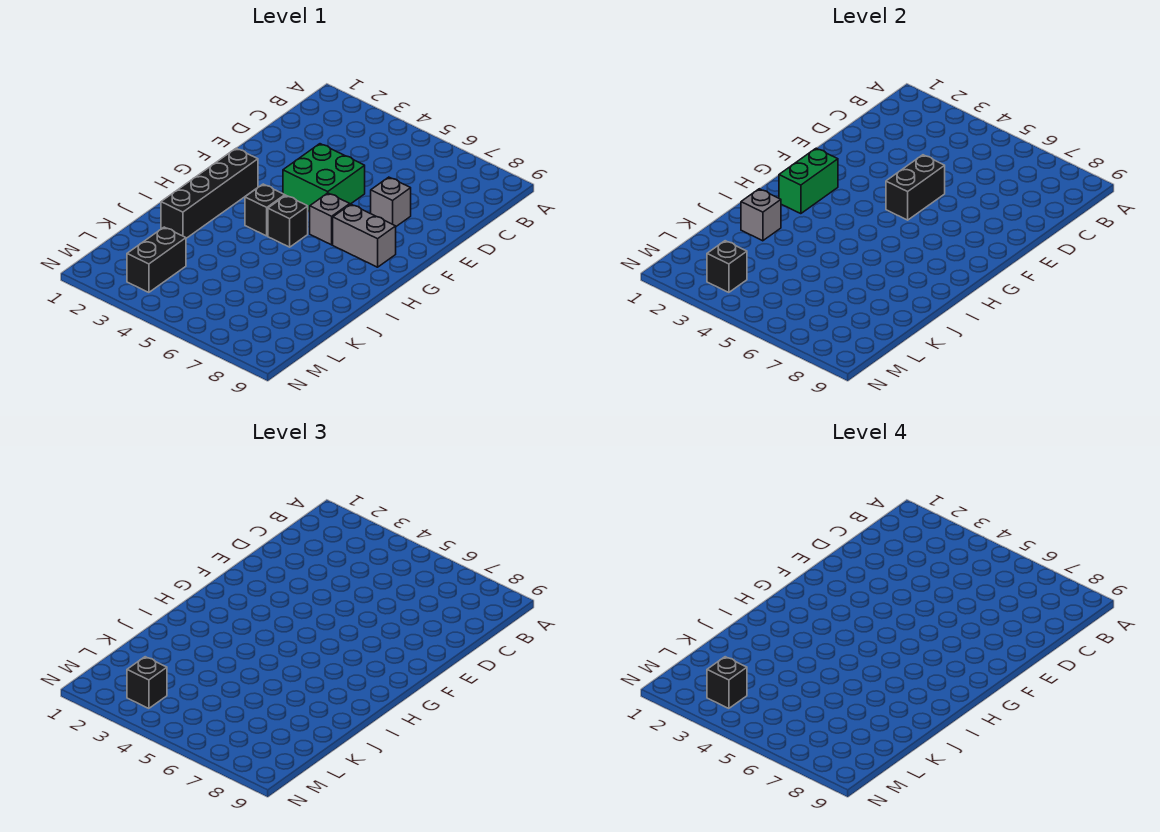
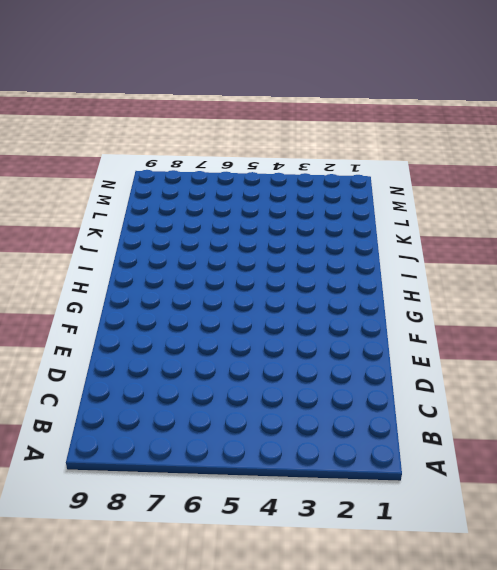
none -> green brick E4:F5 level 1
none -> grey brick E7 level 1
none -> black brick G2:J2 level 1

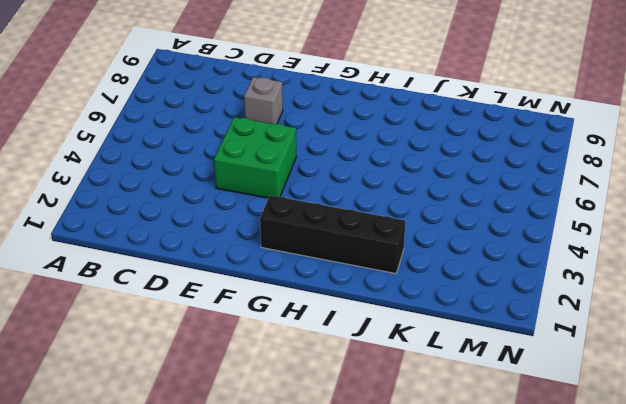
none -> grey brick G6 level 1
none -> grey brick G7:G8 level 1
none -> black brick H4 level 1

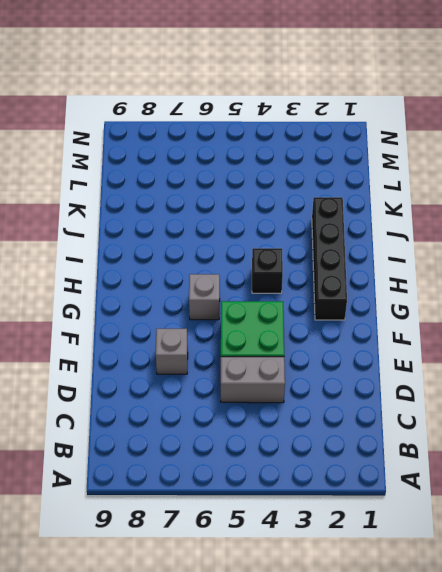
grey brick D4:D5 level 1 -> grey brick G7:G8 level 1
none -> black brick H5 level 1
none -> black brick L3:M3 level 1
none -> black brick E5:F5 level 2

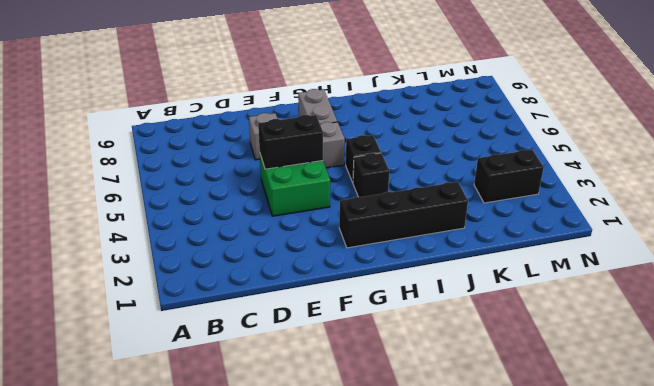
none -> green brick G2:H2 level 2
none -> grey brick J2 level 2
none -> black brick M3 level 2

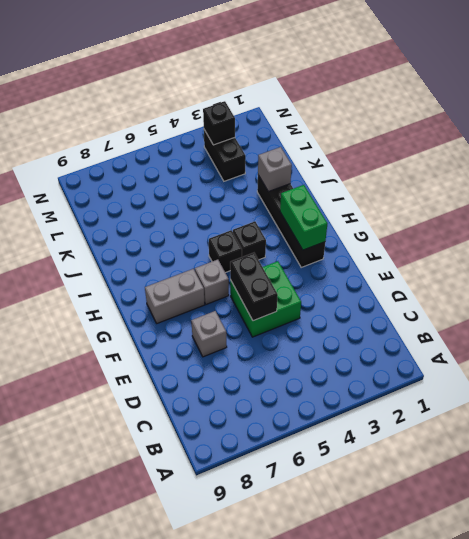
none -> black brick M3 level 3
none -> black brick M3 level 4

